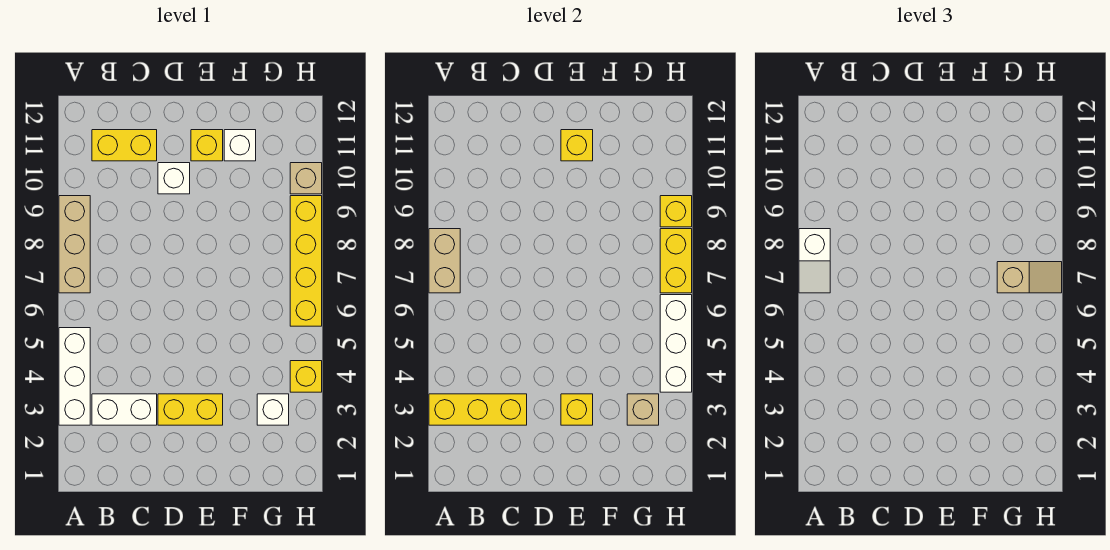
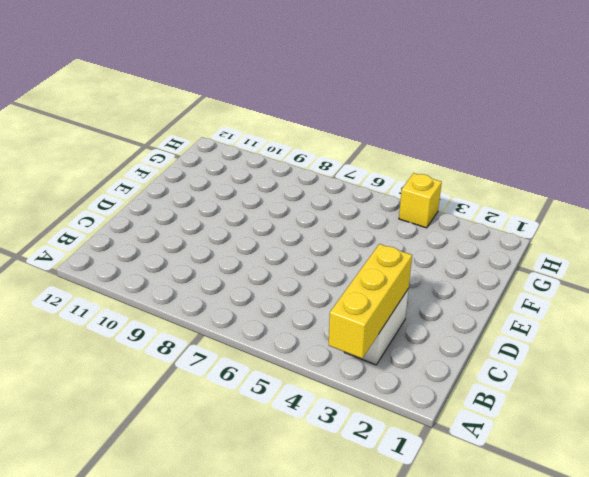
none -> white brick A3:A5 level 1
none -> tan brick A7:A9 level 1
none -> yellow brick B11:C11 level 1

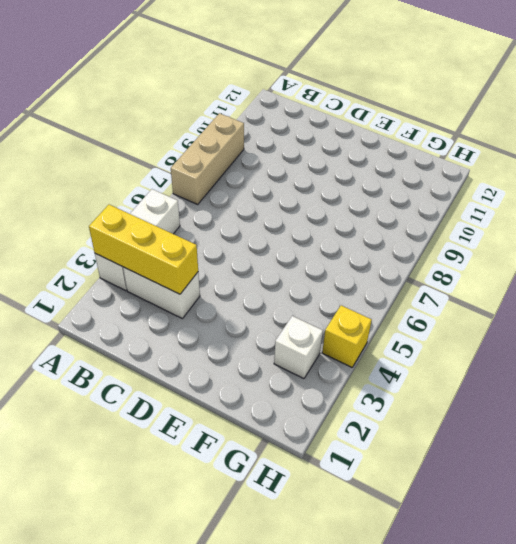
none -> yellow brick B11:C11 level 1
none -> yellow brick D3:E3 level 1
none -> white brick D10 level 1

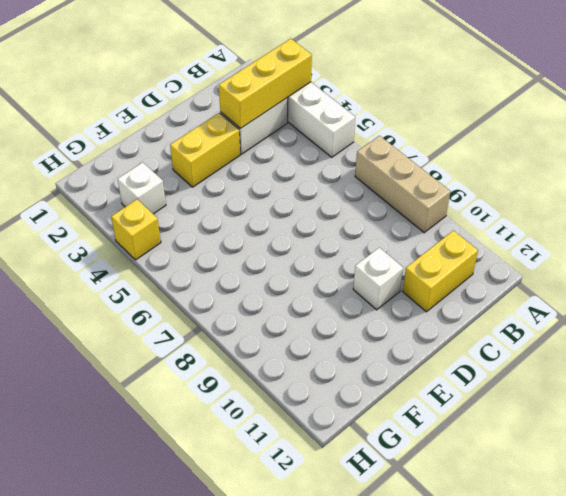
none -> yellow brick E11 level 1
none -> white brick F11 level 1
none -> yellow brick H6:H9 level 1

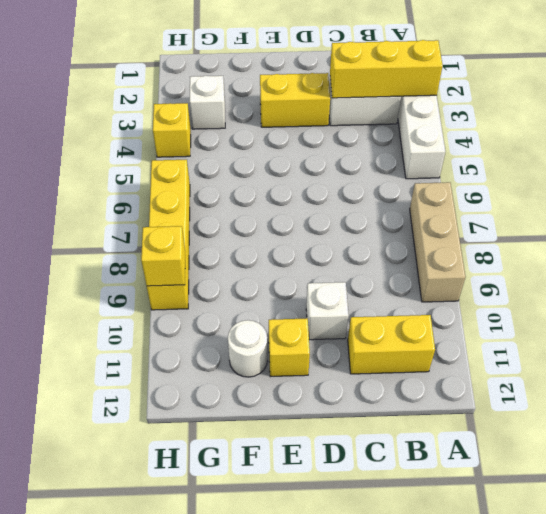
white round brick F11 level 1 -> white brick F11 level 1
none -> tan brick H10 level 1
none -> tan brick A7:A8 level 2
none -> yellow brick E3 level 2

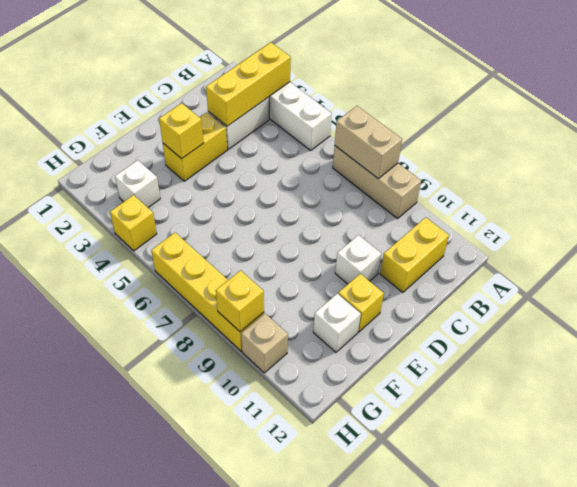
none -> yellow brick E11 level 2
none -> tan brick G3 level 2
none -> white brick H4:H6 level 2

